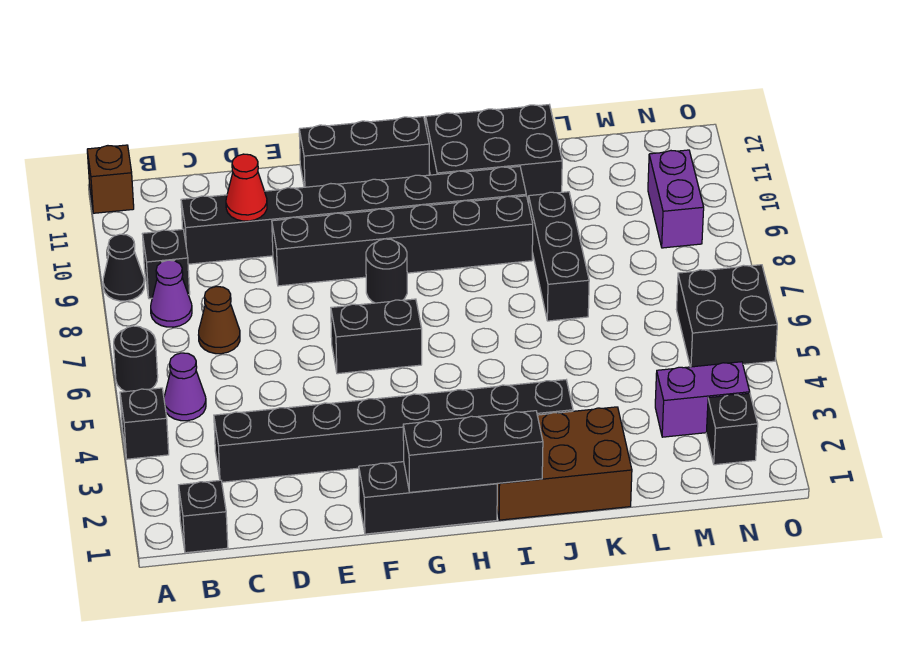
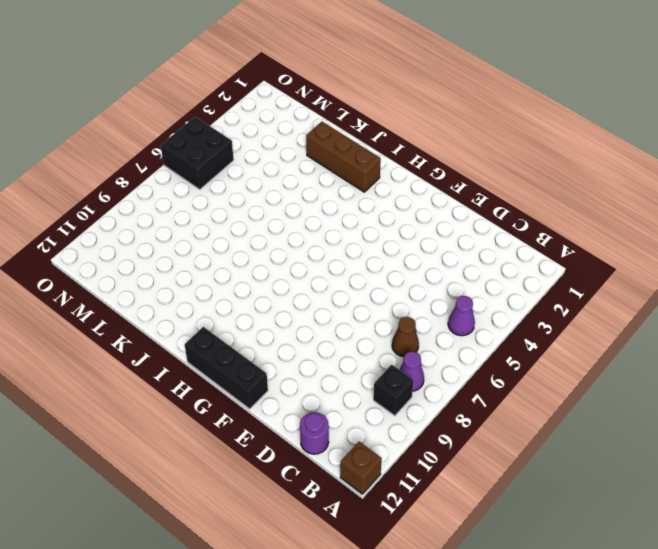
purple round brick C12 level 1 -> none
brown brick I2:K2 level 1 -> brown brick I1:K2 level 1
none -> black brick A4 level 1
none -> black round brick A6 level 1
none -> black cone A9 level 1

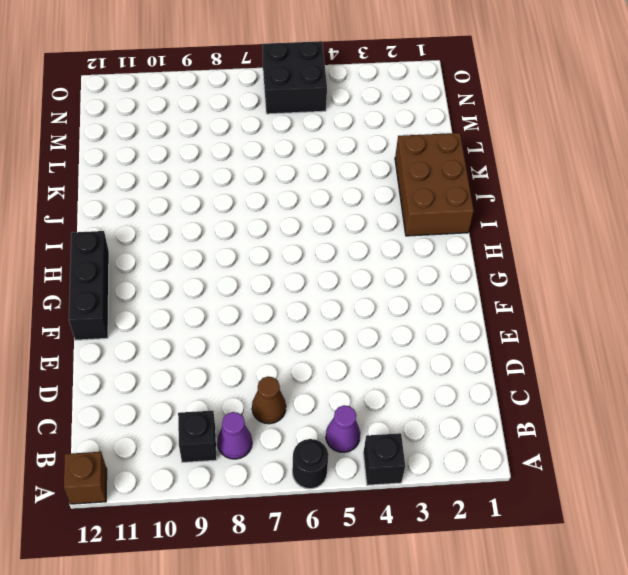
none -> black cone A9 level 1
none -> black brick B1 level 1
none -> black brick C3:J3 level 1

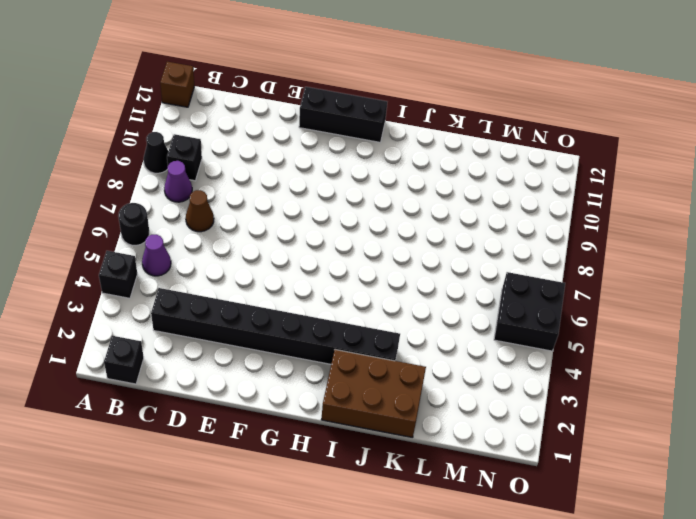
none -> black brick C10:J10 level 1
none -> black brick E9:J9 level 1
none -> black brick F1:H1 level 1

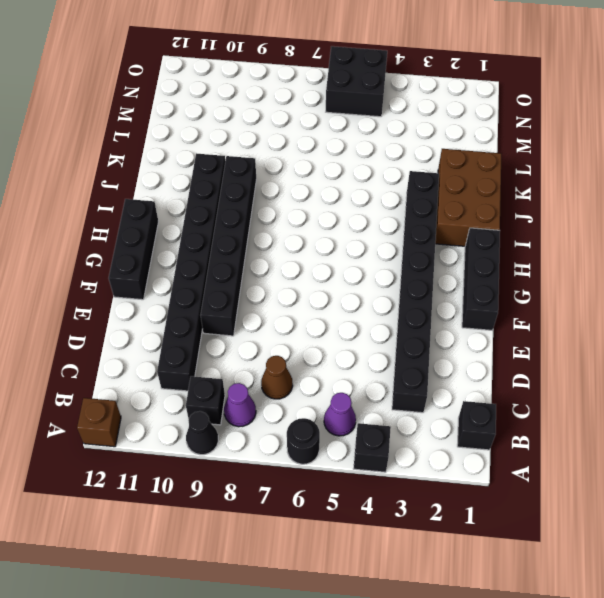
none -> black brick F6:G6 level 1
none -> black round brick G8 level 1
none -> black brick I11:K12 level 1

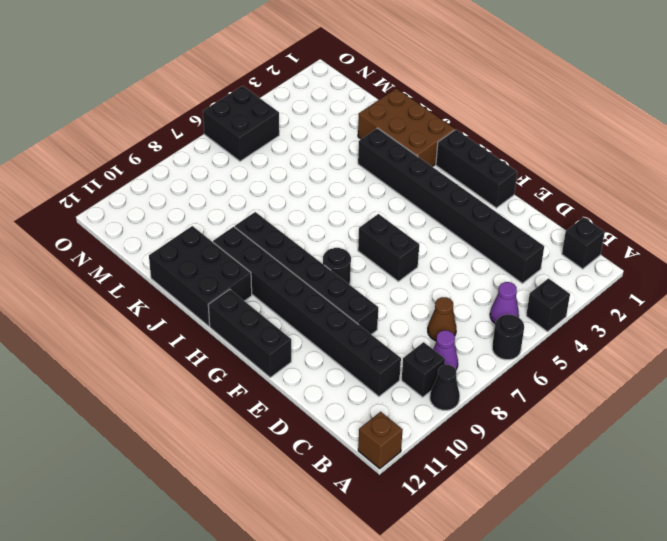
none -> black brick K7:K9 level 1
none -> purple brick M3:N3 level 1
none -> black brick N2 level 1

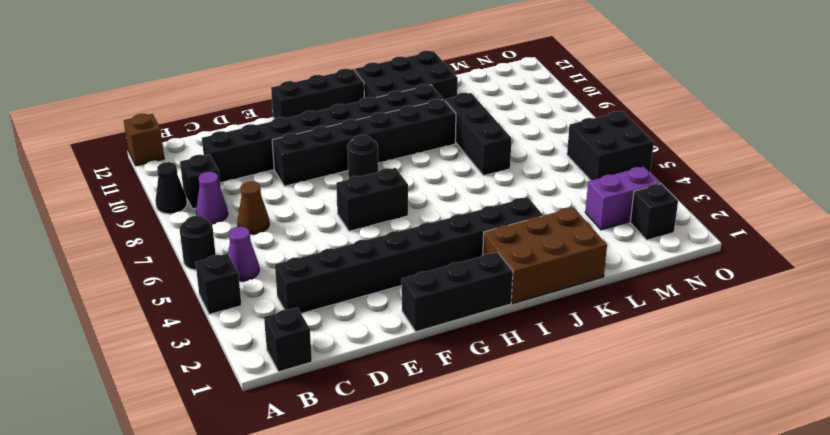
none -> purple brick N9:N10 level 1
none -> red cone D10 level 2
none -> black brick G1:I1 level 2

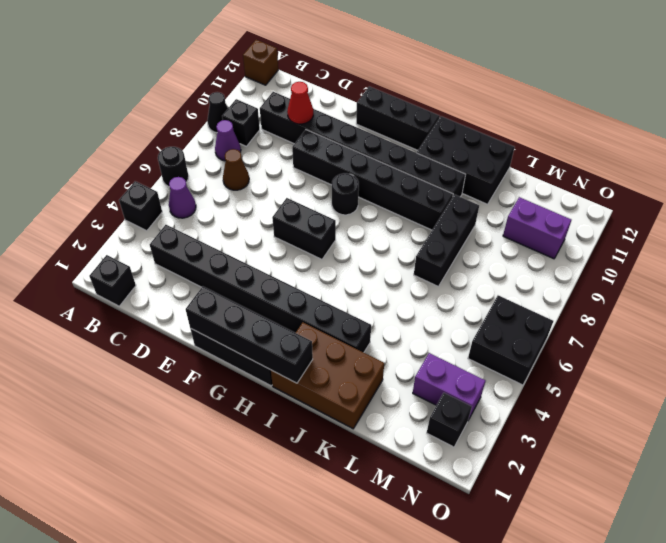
black brick F1:I1 level 2 -> black brick G1:I1 level 2
purple brick M10:N10 level 1 -> purple brick N9:N10 level 1

